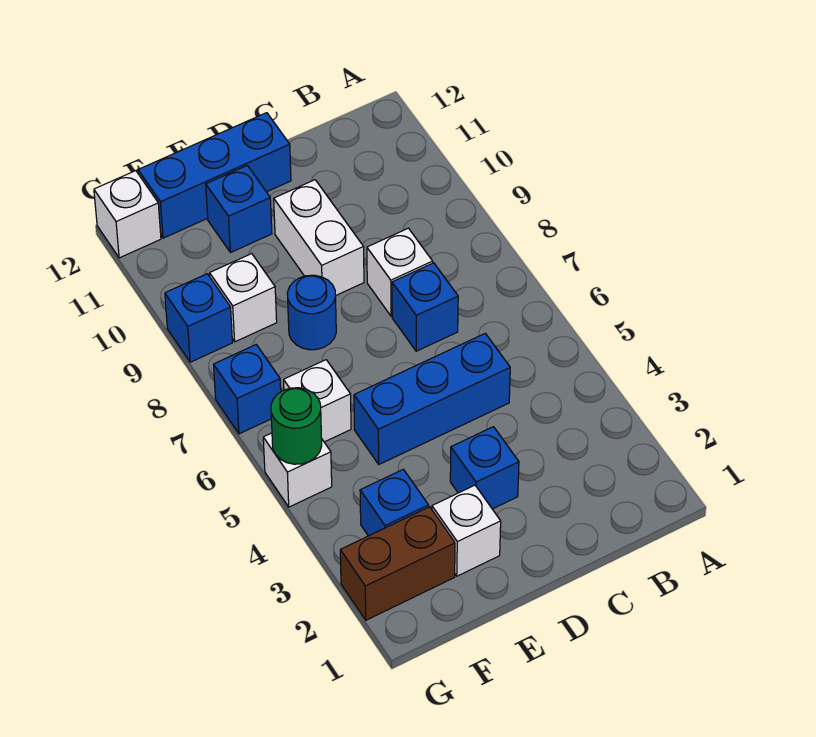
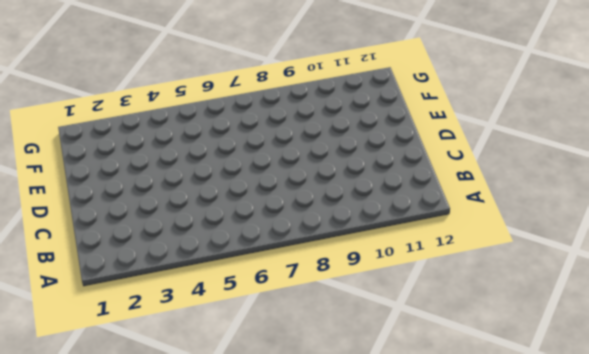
none -> blue brick C5:E5 level 1
none -> blue brick C7 level 1
none -> white brick C8 level 1

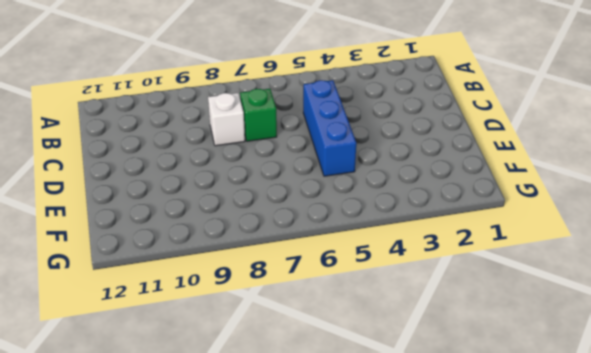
green brick C7 level 1 -> blue brick C7 level 1
none -> blue brick D3 level 1
none -> white brick D9:D10 level 1
none -> blue brick D12:F12 level 1

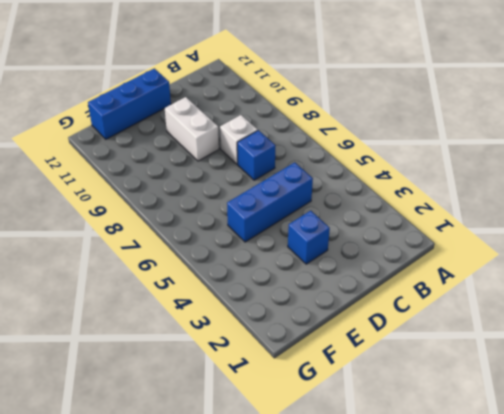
none -> white brick E2 level 1
none -> blue round brick E8 level 1
none -> blue brick E11 level 1

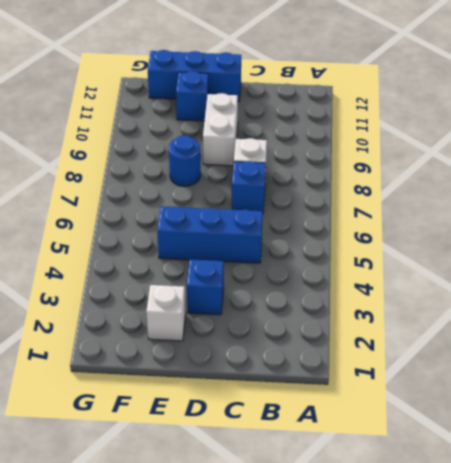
none -> brown brick F2:G2 level 1
none -> blue brick F3 level 1
none -> white brick F6 level 1

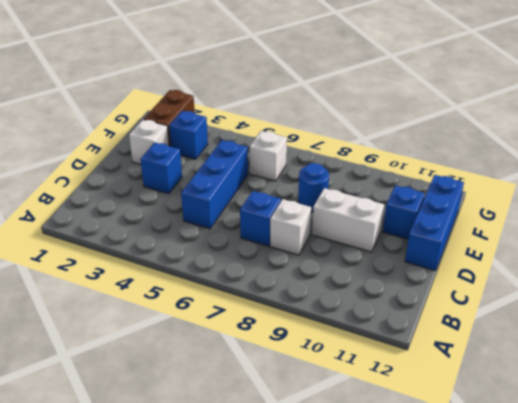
none -> white brick F9 level 1
none -> white brick G5 level 1
none -> blue brick G7 level 1

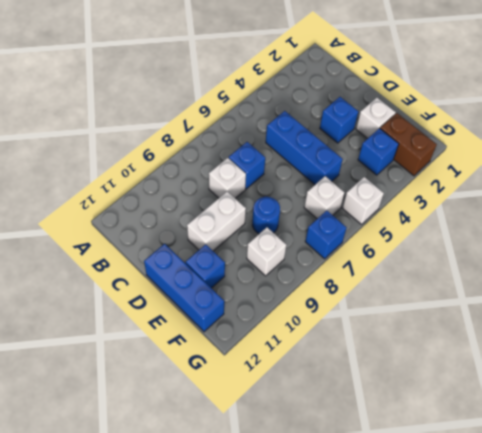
none -> blue brick G9 level 1
none -> white brick G12 level 1
none -> green round brick G5 level 2

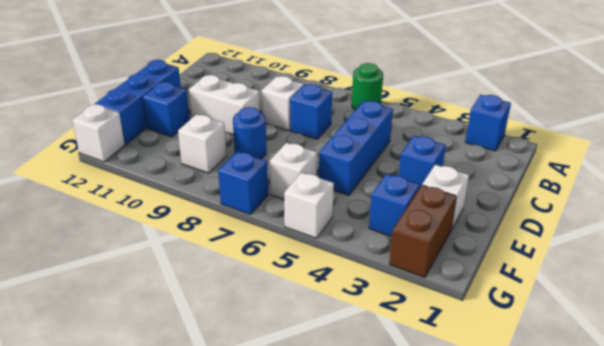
blue brick A2 level 1 -> blue brick G9 level 1
green round brick A6 level 1 -> green round brick G5 level 2

